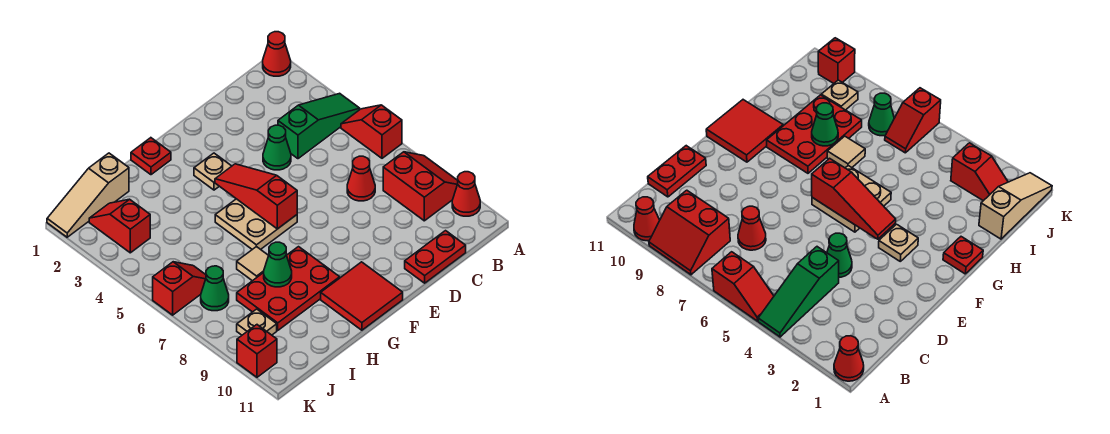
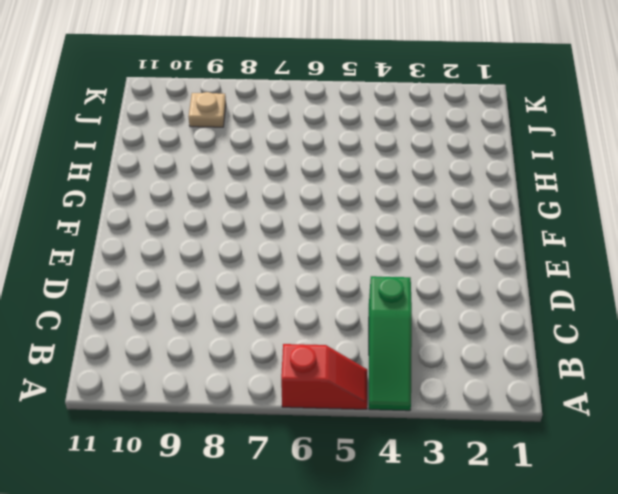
none -> red cone A1 level 1
none -> red slope A8:B9 level 1 top B
none -> red cone A10 level 1

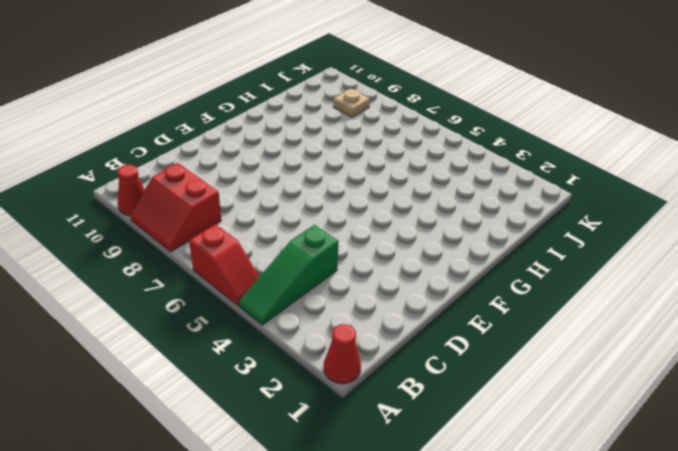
none -> red cone C7 level 1
none -> red plate C11:D11 level 1
none -> green cone D4 level 1

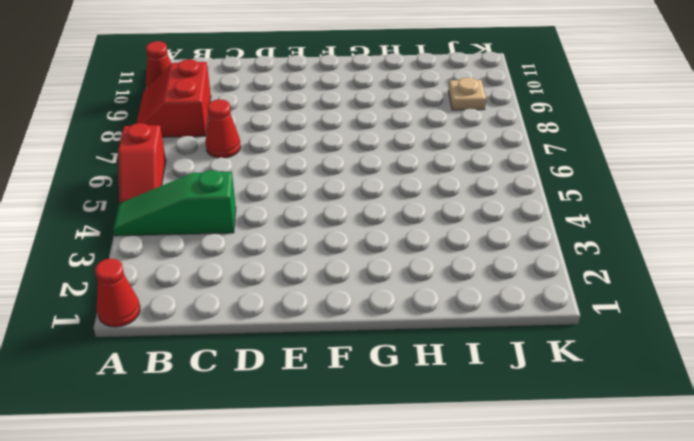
none -> red plate C11:D11 level 1
none -> green cone D4 level 1
none -> tan plate F3 level 1

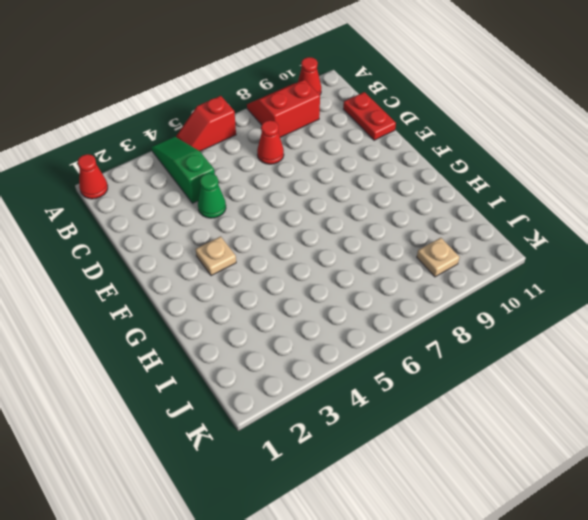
none -> tan plate F5:G6 level 1
none -> red tile F10:G11 level 1
none -> red plate G1 level 1

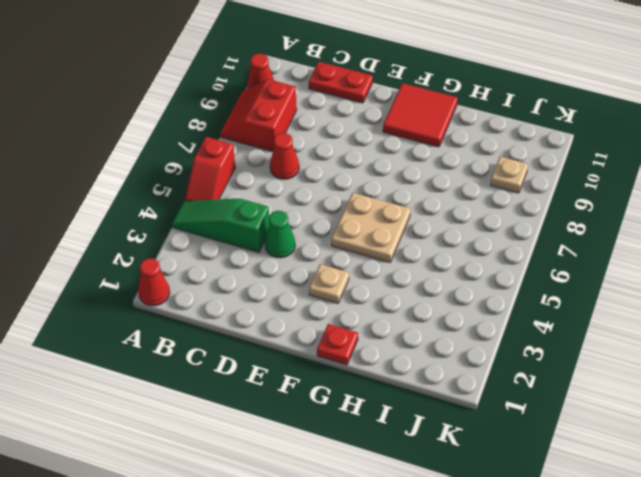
none -> red plate G8:I9 level 1
none -> tan tile H7 level 1
none -> tan slope I1:K1 level 1 top I

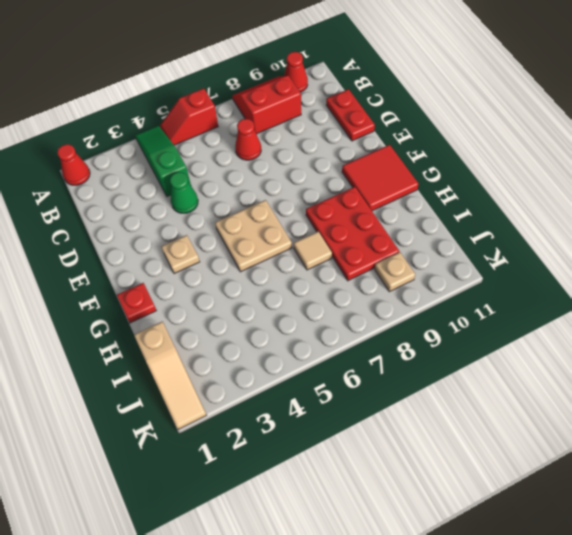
none -> red slope J2:J3 level 1 top 3
none -> red slope J6:K6 level 1 top K
none -> green cone J7 level 1

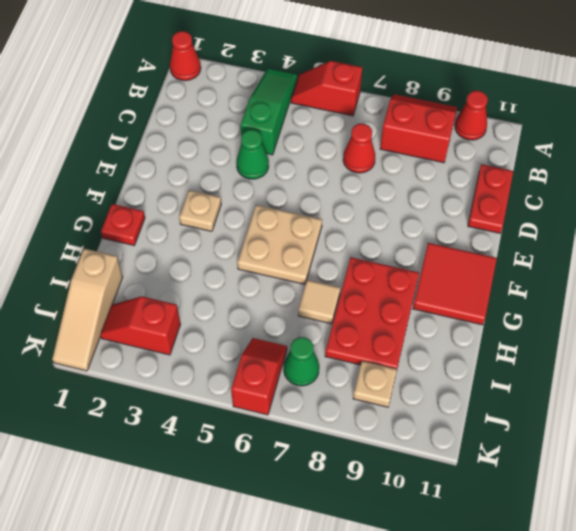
none -> red brick K10 level 1
none -> red slope F4:F6 level 2 top 6
none -> green cone H8 level 2

